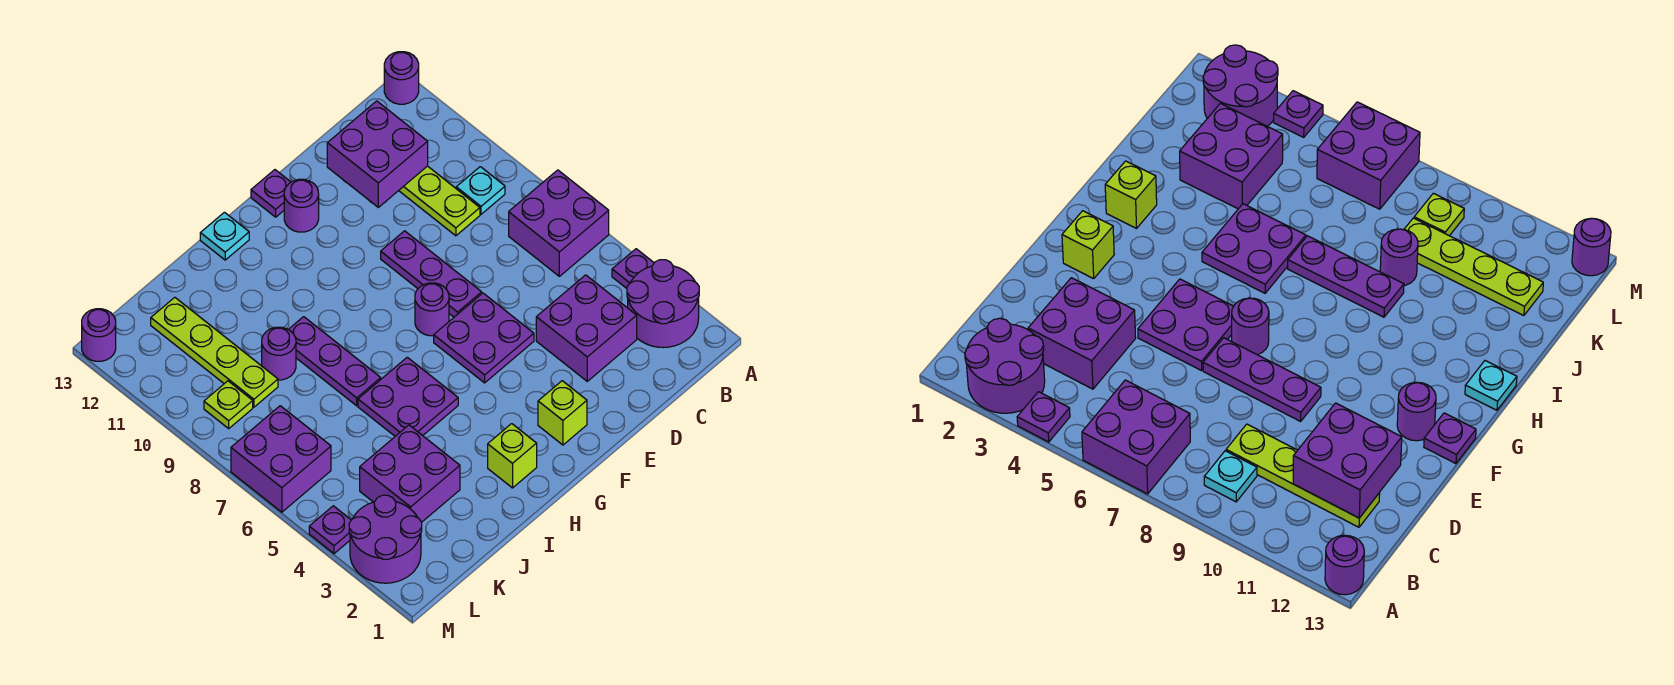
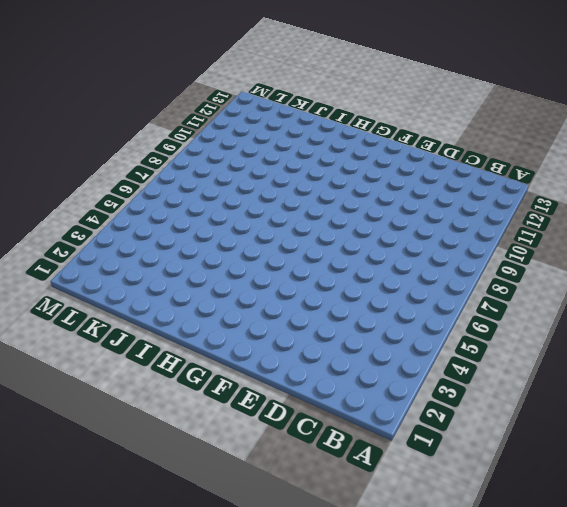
none -> purple round brick A2:B3 level 1
none -> purple plate A4 level 1
none -> purple brick A6:B7 level 1

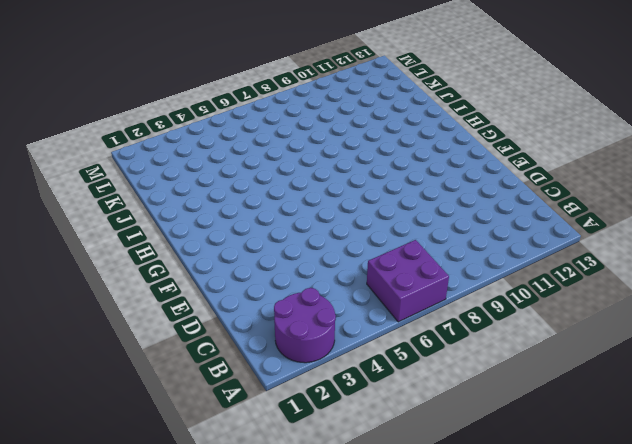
none -> purple plate A4 level 1
none -> purple round brick A13 level 1
none -> cyan plate B9 level 1

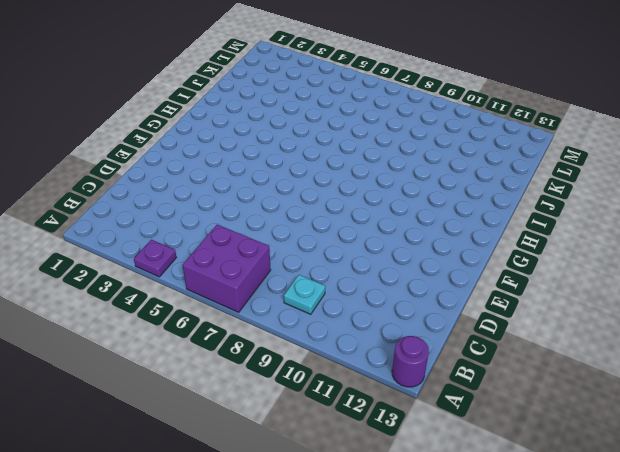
none -> purple round brick A2:B3 level 1
none -> purple brick C3:D4 level 1
none -> lime plate C9:C12 level 1

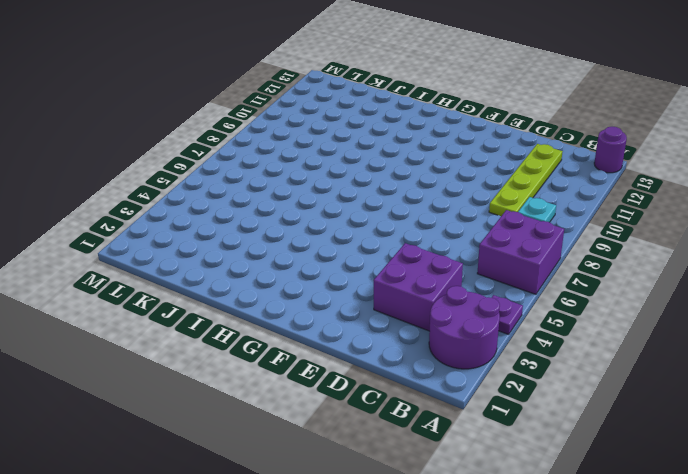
none -> purple plate E5:F6 level 1
none -> purple plate E7:E9 level 1
none -> lime brick F2 level 1

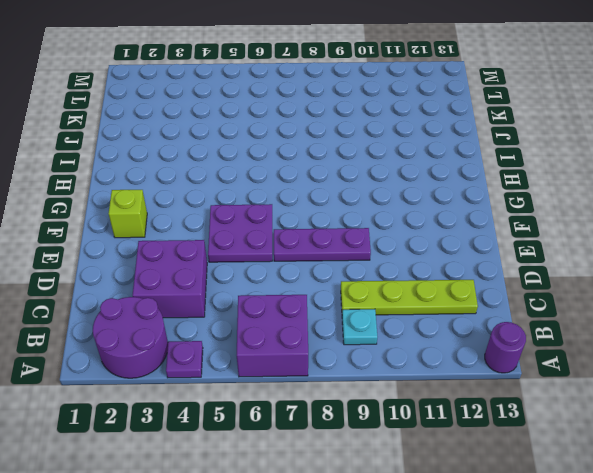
none -> purple round brick F7 level 1
none -> purple round brick F12 level 1
none -> purple plate F13 level 1

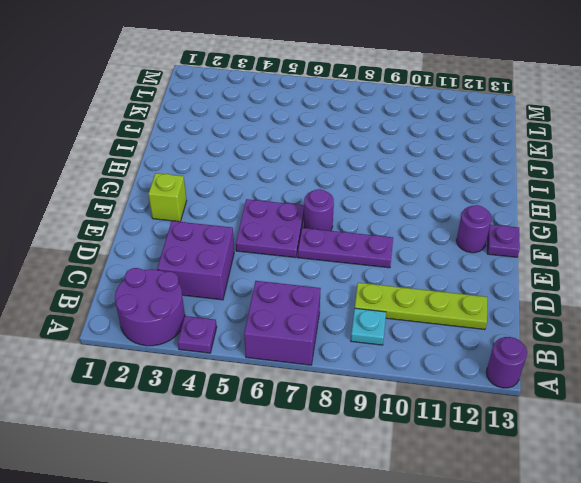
none -> lime brick H2 level 1
none -> purple plate H5:I6 level 1
none -> cyan plate H13 level 1

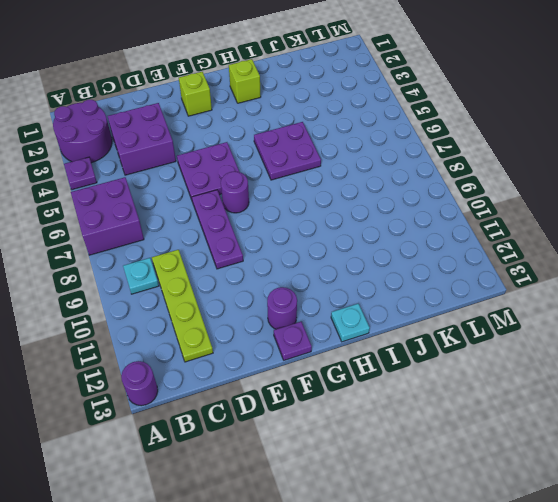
none -> purple plate I7:I9 level 1
none -> purple brick J3:K4 level 1
none -> purple round brick J9 level 1

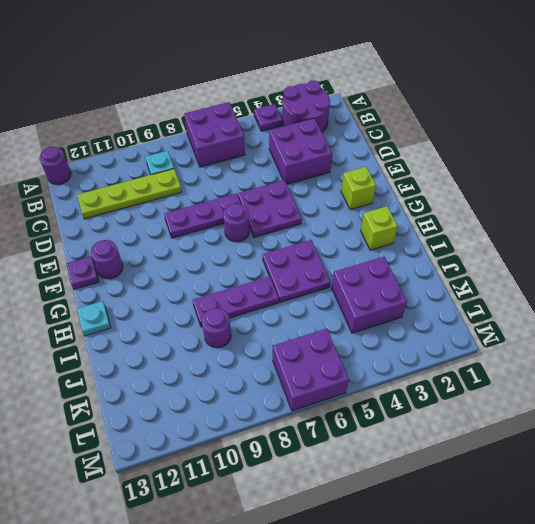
none -> lime plate K9:K12 level 1
none -> purple round brick L2:M3 level 1
none -> lime plate L9 level 1

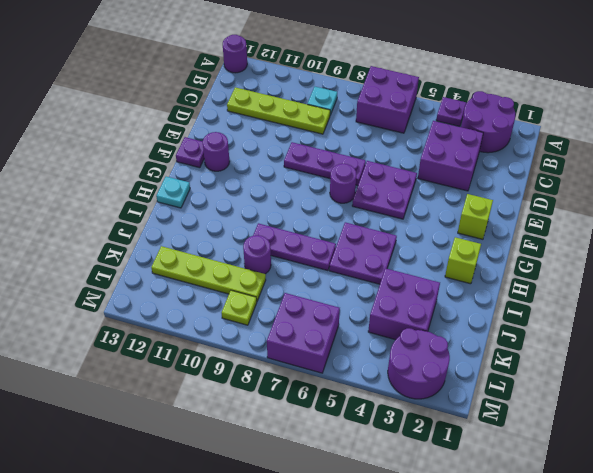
none -> purple plate M4 level 1
none -> purple round brick M13 level 1
none -> purple brick C11:D12 level 2

